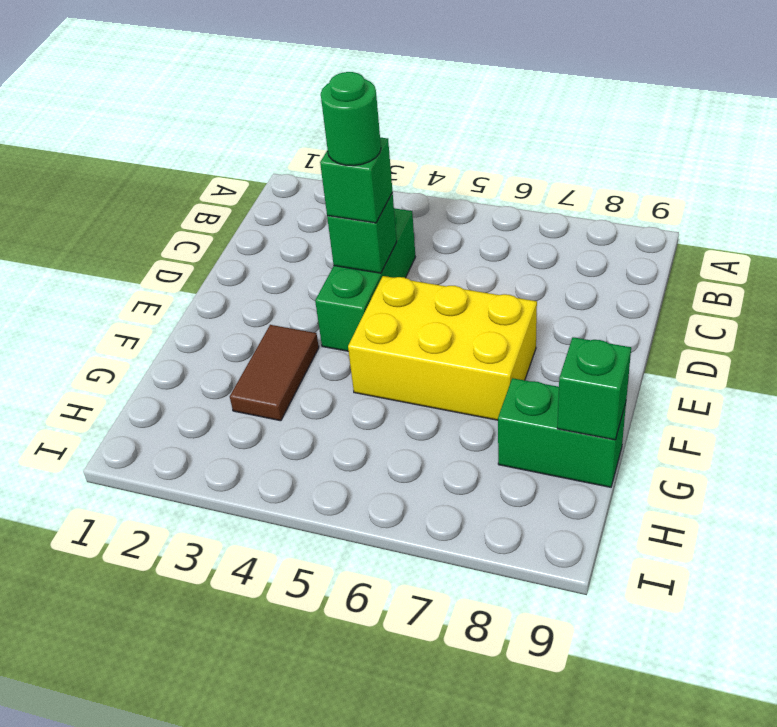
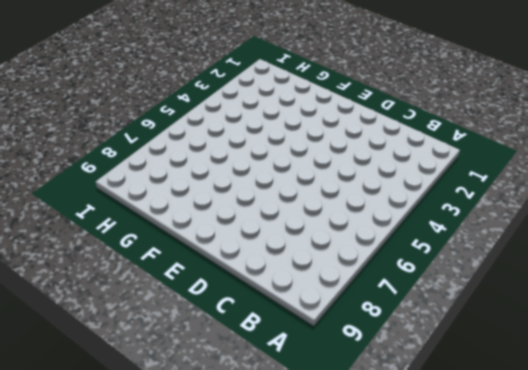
none -> green brick C4:E4 level 1
none -> yellow brick E5:F7 level 1

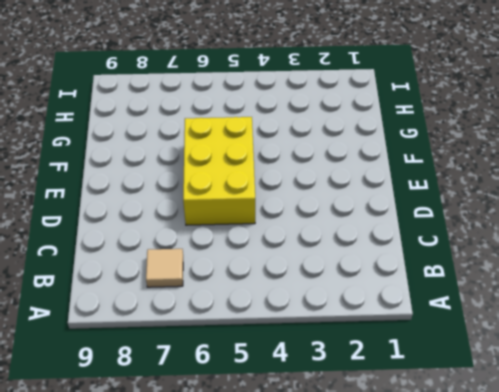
tan tile B7 level 1 -> none
yellow brick D5:F6 level 1 -> yellow brick E5:F7 level 1
none -> green brick C4:E4 level 1
none -> brown tile F3:G3 level 1

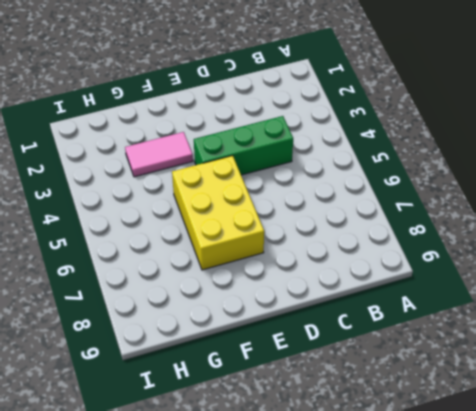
pink tile F3:G3 level 1 -> brown tile F3:G3 level 1
none -> green brick G8:G9 level 1
none -> green brick D4 level 2

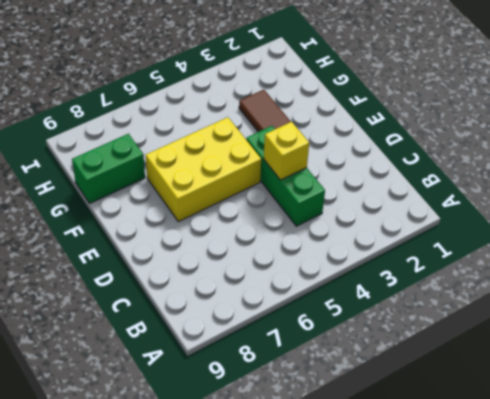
yellow brick D4 level 2 -> green brick D4 level 2
none -> green brick G9 level 2
none -> green brick D4 level 3

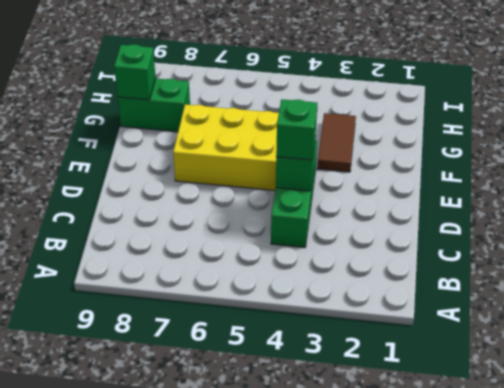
none -> green round brick D4 level 4

